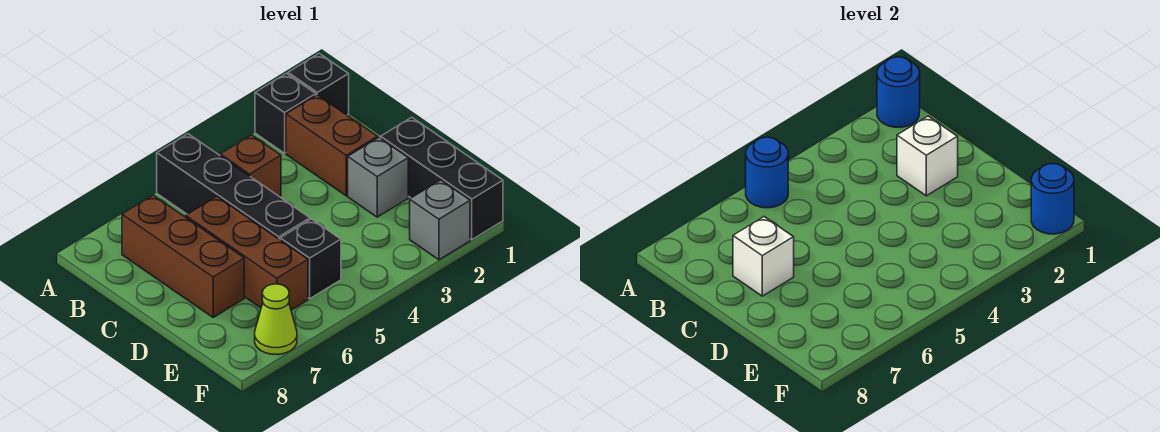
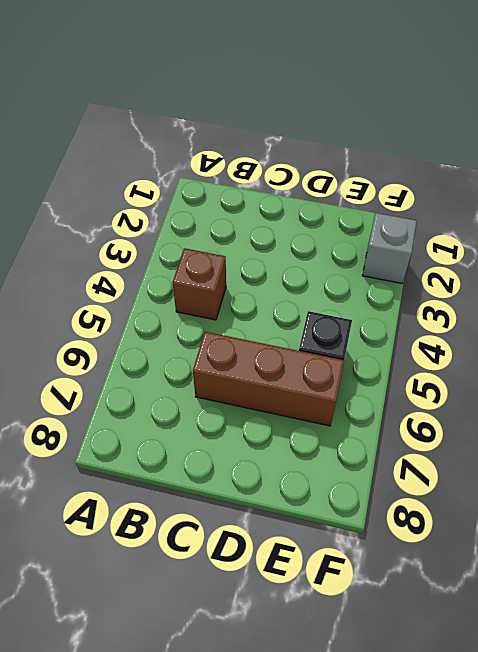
none -> black brick A1 level 1
none -> black brick A2 level 1
none -> black brick A5:D5 level 1

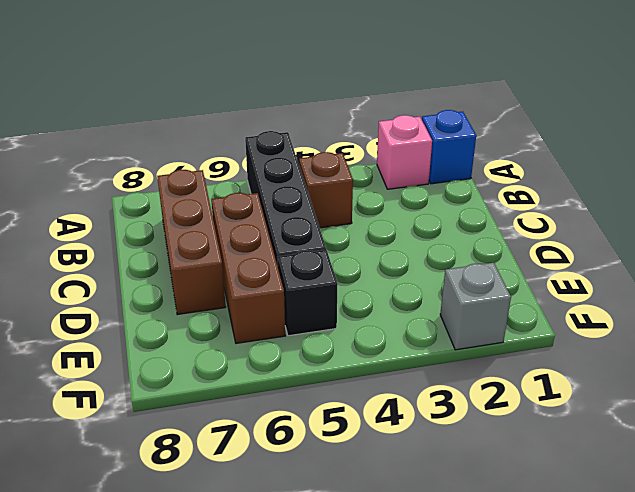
blue brick A1 level 1 -> black brick A1 level 1
pink brick A2 level 1 -> black brick A2 level 1
none -> brown brick B2:C2 level 1
none -> black brick D1:F1 level 1
none -> grey brick D2 level 1

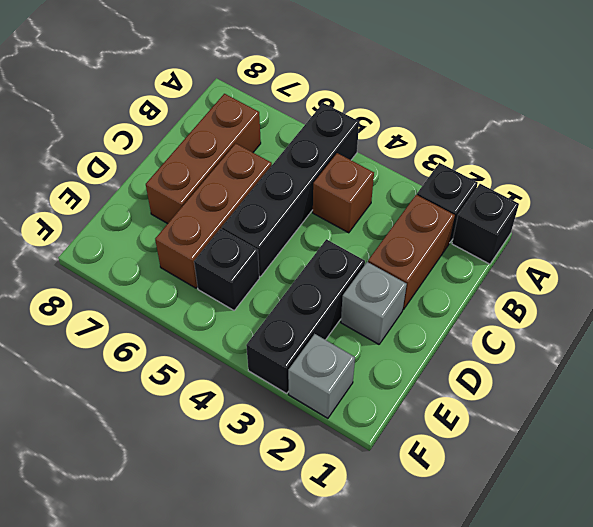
black brick D3:F3 level 1 -> black brick D1:F1 level 1
none -> lime cone F7 level 1
none -> blue round brick A1 level 2
none -> blue round brick A5 level 2

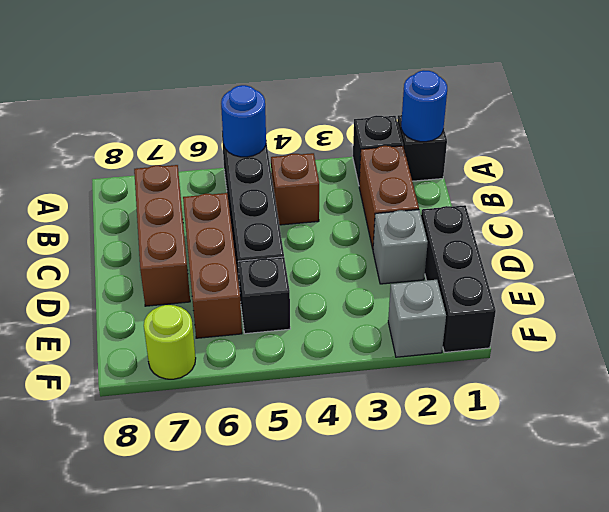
lime round brick F7 level 1 -> lime cone F7 level 1
none -> white brick C2 level 2
none -> white brick C7 level 2
none -> blue round brick F1 level 2

